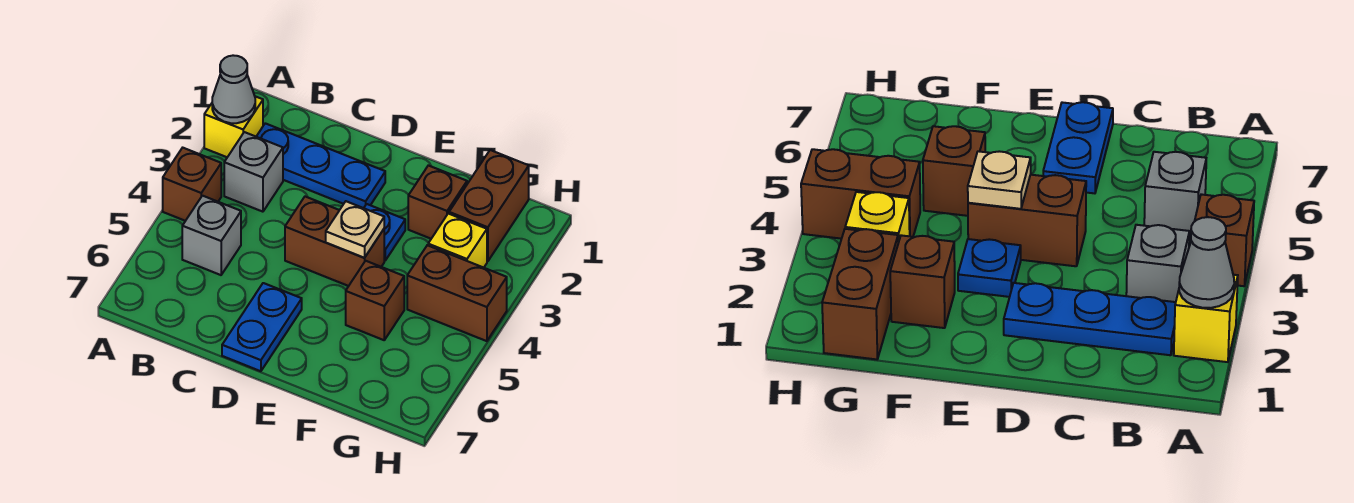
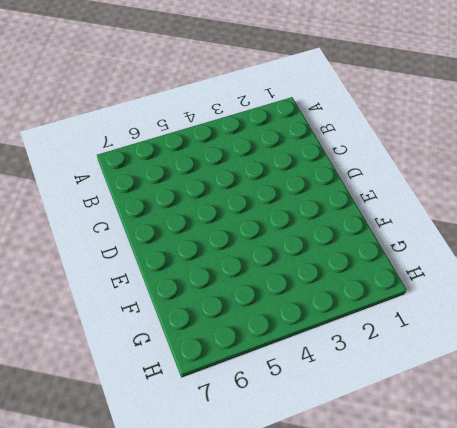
none -> yellow brick A2 level 1
none -> brown brick A4 level 1
none -> blue plate B2:D2 level 1

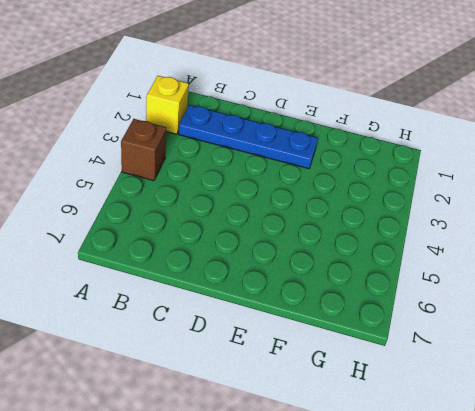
blue plate B2:E2 level 1 -> blue plate B2:D2 level 1
none -> grey brick B3 level 1
none -> grey brick B5 level 1
none -> brown brick D4:E4 level 1

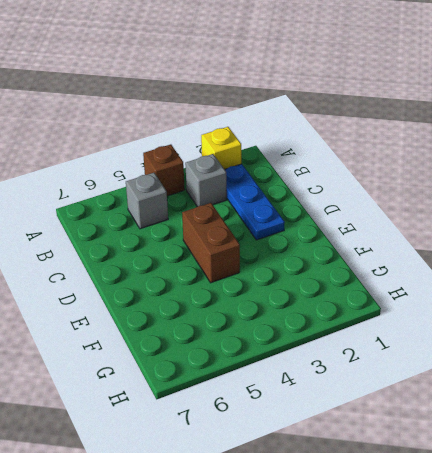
none -> blue plate D6:D7 level 1
none -> blue plate E3 level 1
none -> brown brick F2 level 1

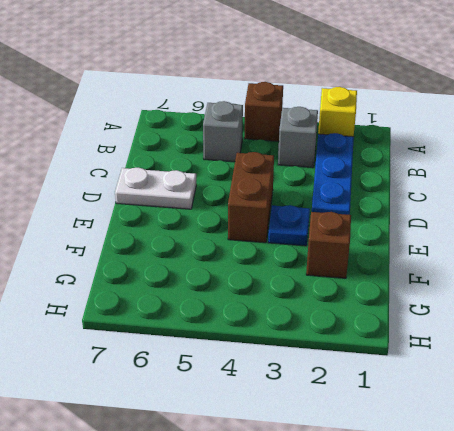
white plate D6:D7 level 1 -> blue plate D6:D7 level 1
none -> brown brick F5 level 1
none -> brown brick G1:G2 level 1
none -> yellow brick G3 level 1

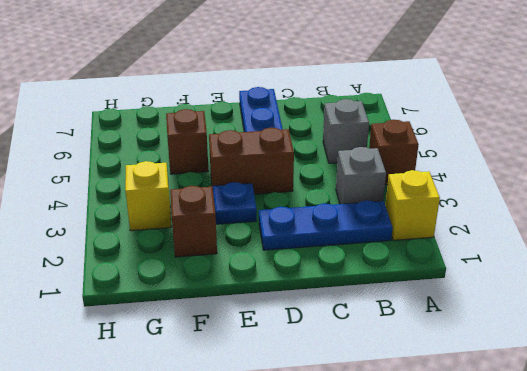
none -> brown brick G1:G2 level 1
none -> brown brick G4:H4 level 1
none -> grey cone A2 level 2

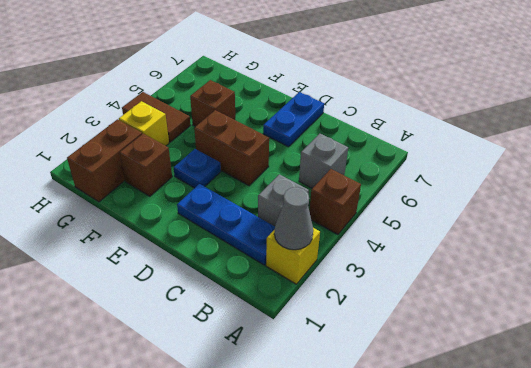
brown tile G4:H4 level 1 -> brown brick G4:H4 level 1
none -> tan plate E4 level 2

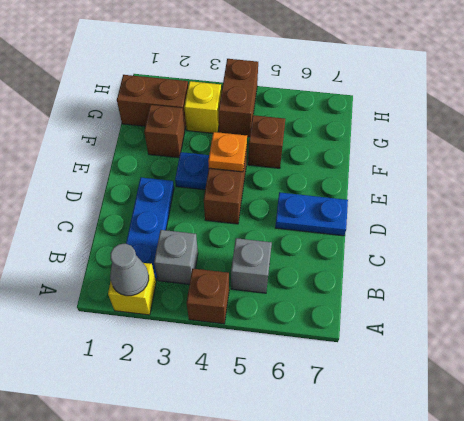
orange plate E4 level 2 -> tan plate E4 level 2

